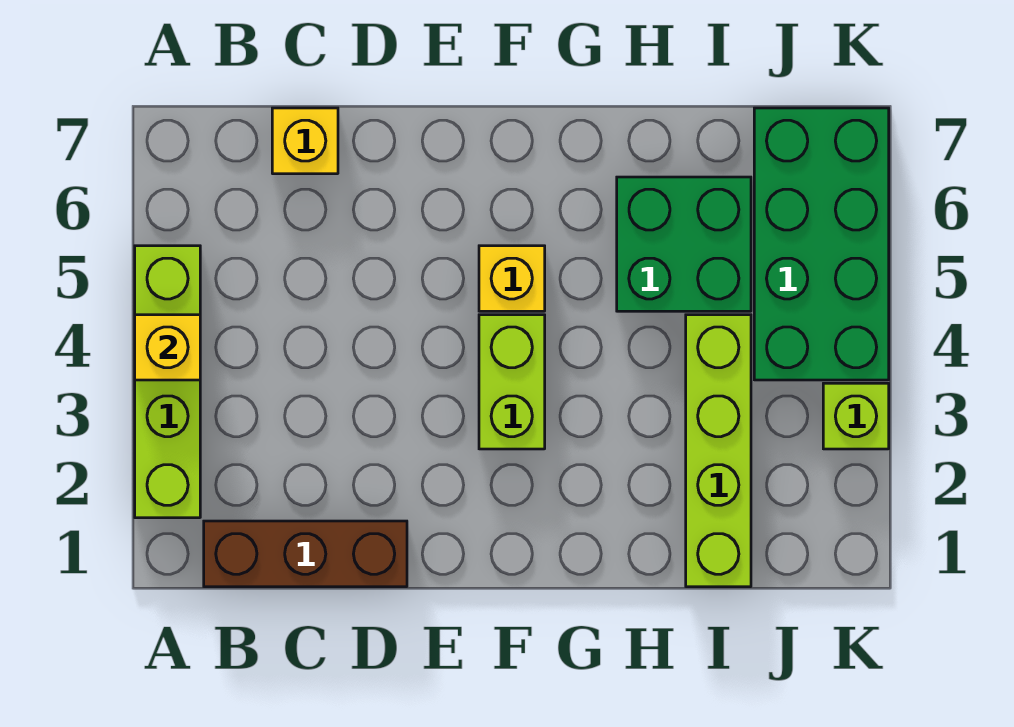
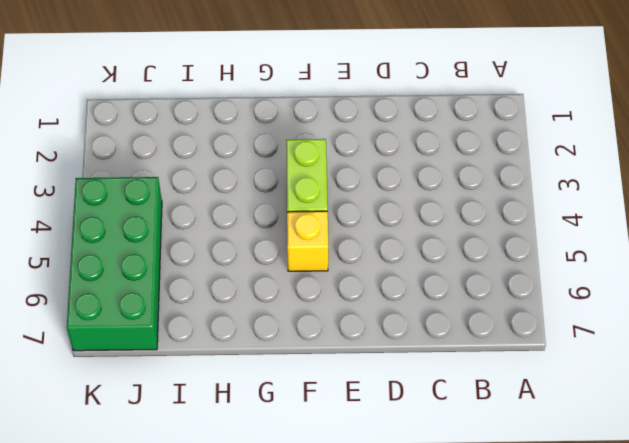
none -> lime brick A2:A5 level 1
none -> brown brick B1:D1 level 1

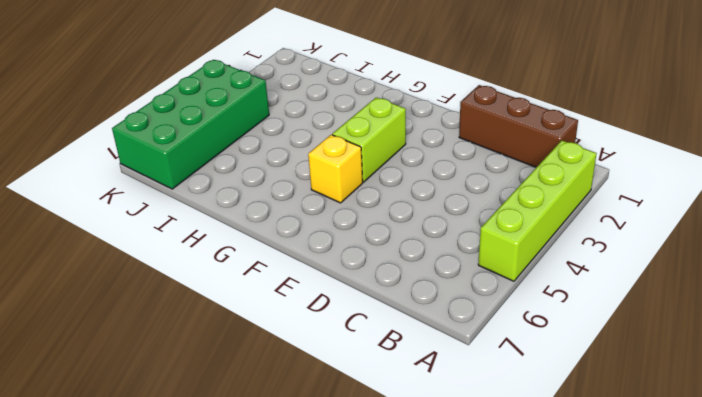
none -> yellow brick C7 level 1
none -> green brick H5:I6 level 1

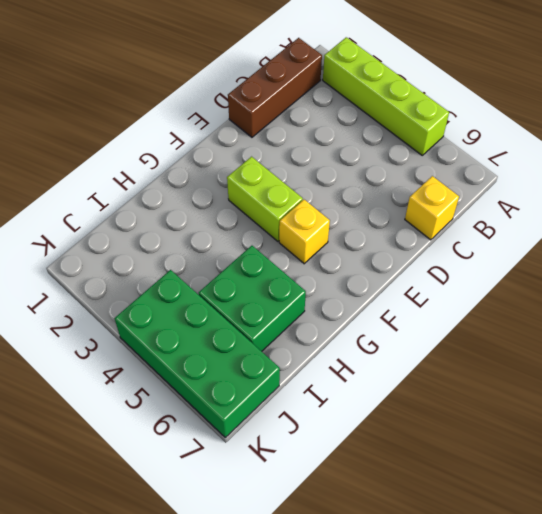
none -> lime brick I1:I4 level 1
none -> lime brick K3 level 1

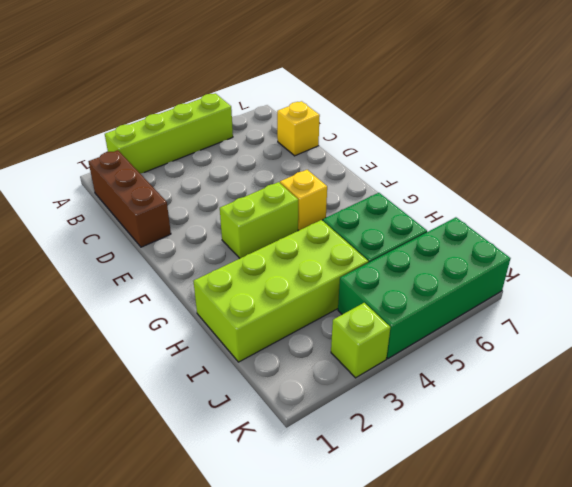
lime brick H1:I4 level 1 -> lime brick I1:I4 level 1
none -> yellow brick A4 level 2

